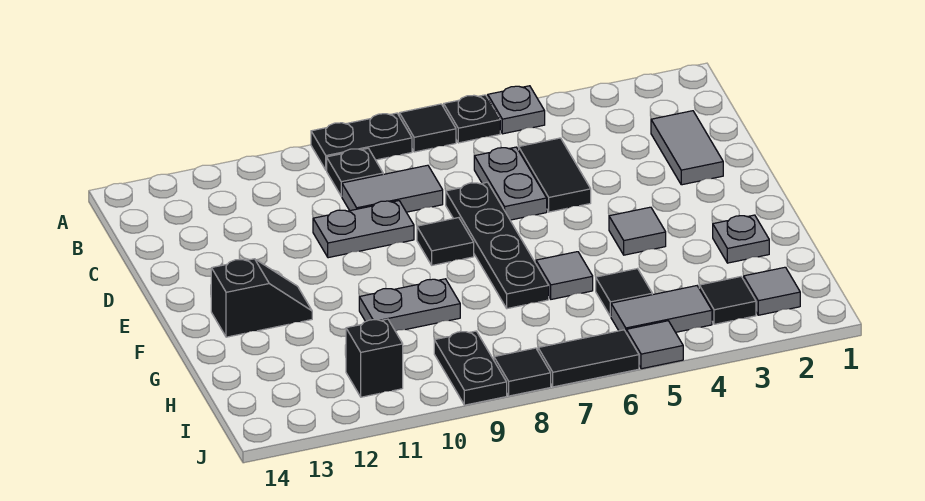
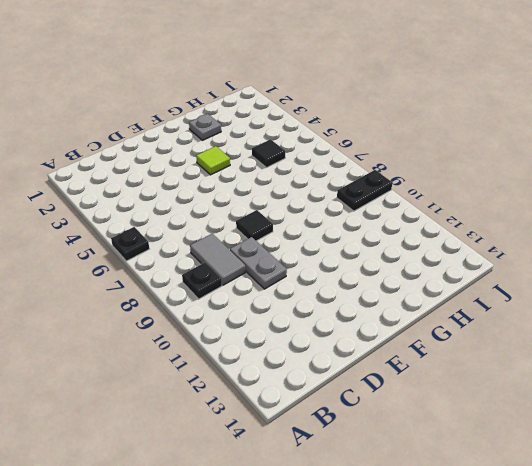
lime tile F4 level 1 -> grey tile F4 level 1
none -> grey plate A5 level 1
none -> black tile A7 level 1
none -> black plate A8:A9 level 1

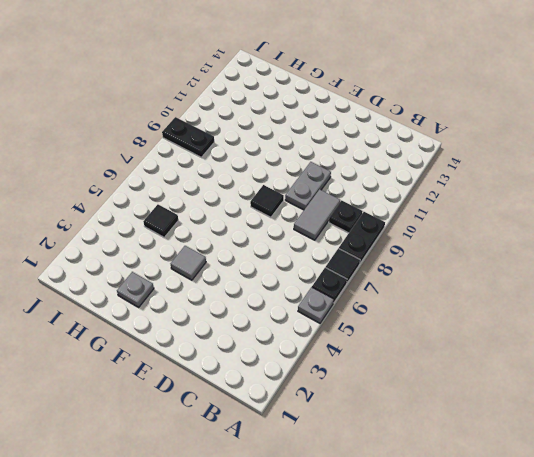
none -> grey tile C2:D2 level 1
none -> black tile C5:D5 level 1
none -> grey plate C6:D6 level 1

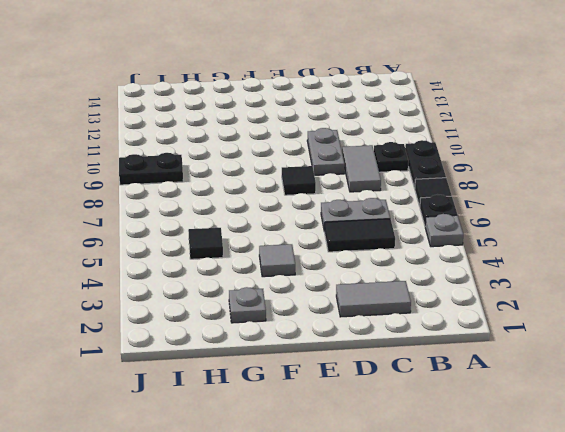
none -> black plate D7:G7 level 1
none -> black slope F12:F13 level 1 top 13
none -> grey tile G6 level 1

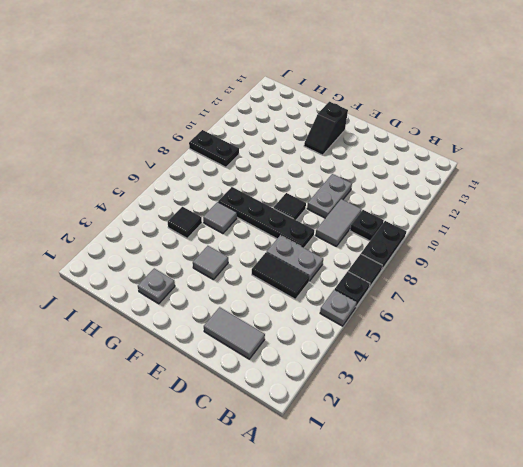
none -> grey plate G9:G10 level 1
none -> grey tile I2 level 1
none -> black tile I3 level 1

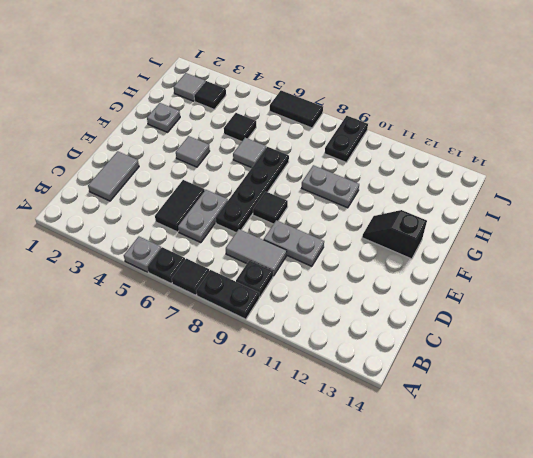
none -> grey tile I4:I5 level 1
none -> black brick I11 level 1
none -> grey tile J5 level 1

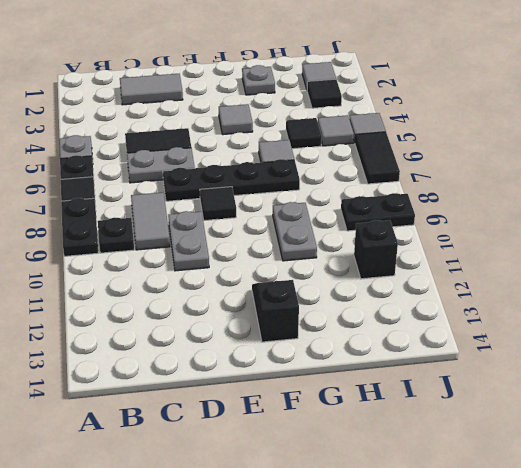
grey tile I5 level 1 -> grey tile I4:I5 level 1
none -> black tile J8 level 1

